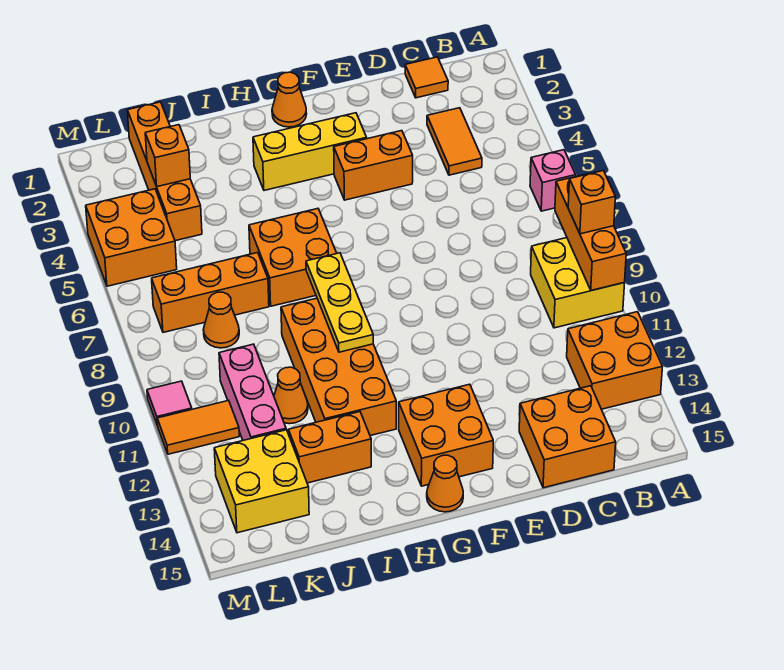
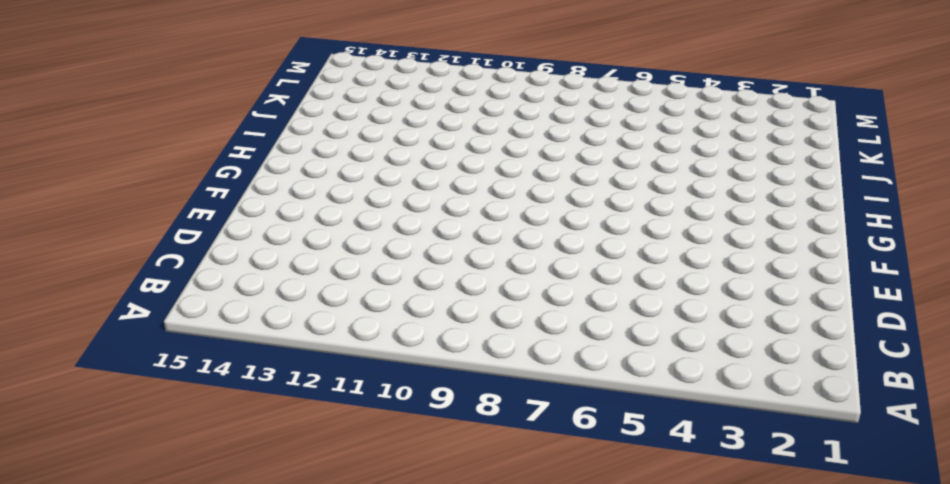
none -> pink brick A6 level 1
none -> yellow brick A9:B10 level 1
none -> orange brick A12:B13 level 1

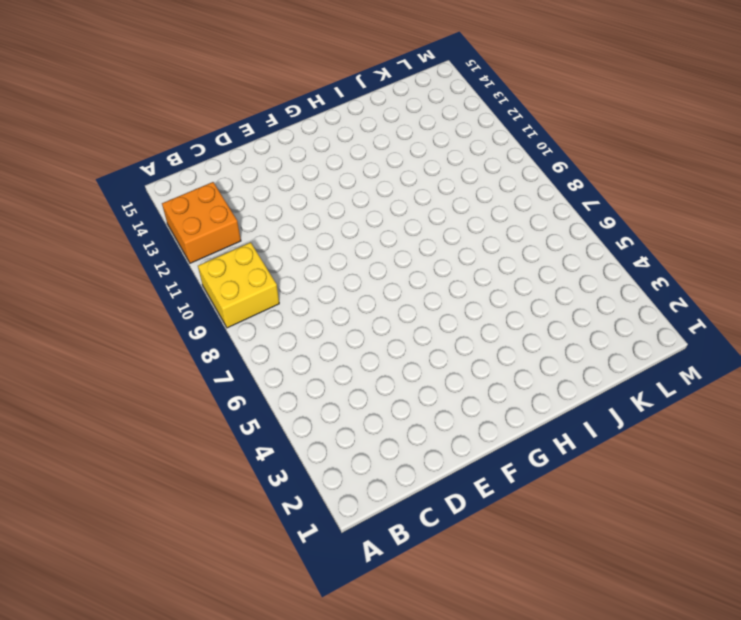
none -> pink brick A6 level 1
none -> orange tile C1 level 1
none -> orange tile C3:C4 level 1

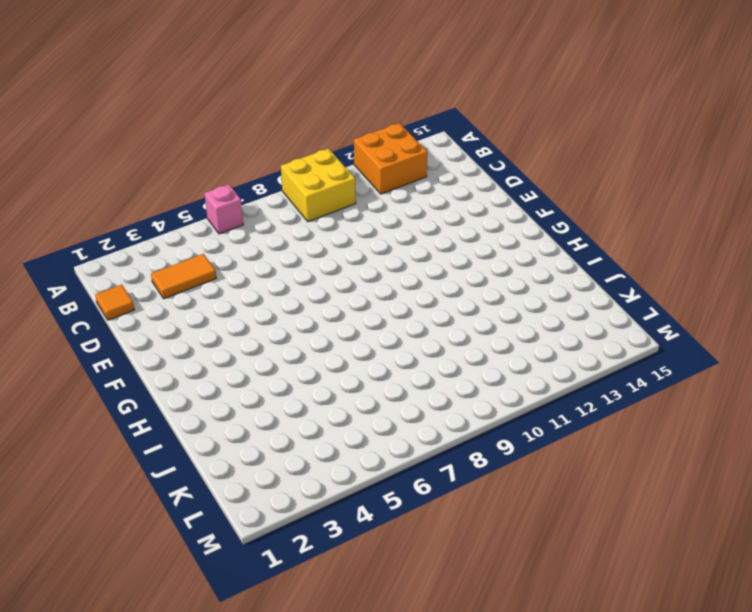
none -> orange brick C14:D15 level 1
none -> orange brick E4:F4 level 1
none -> yellow brick F3:H3 level 1

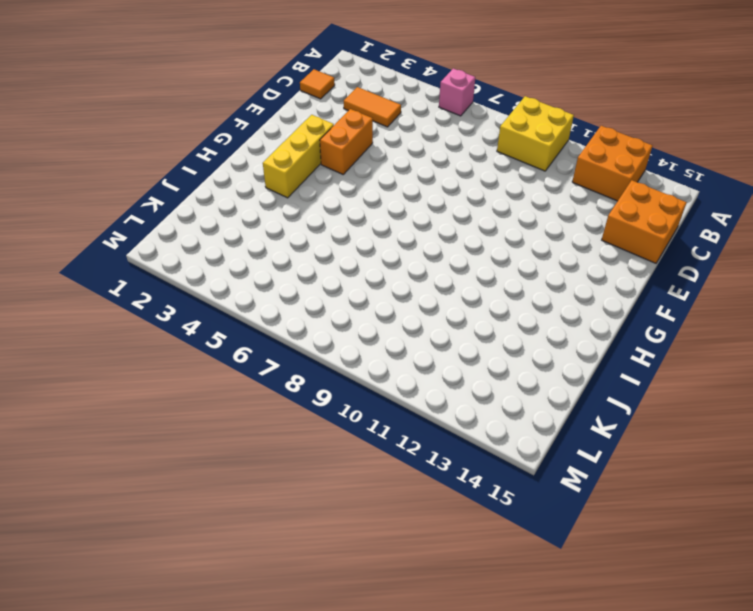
none -> orange brick F13:G14 level 1
none -> orange cone G1 level 1
none -> orange cone G15 level 1

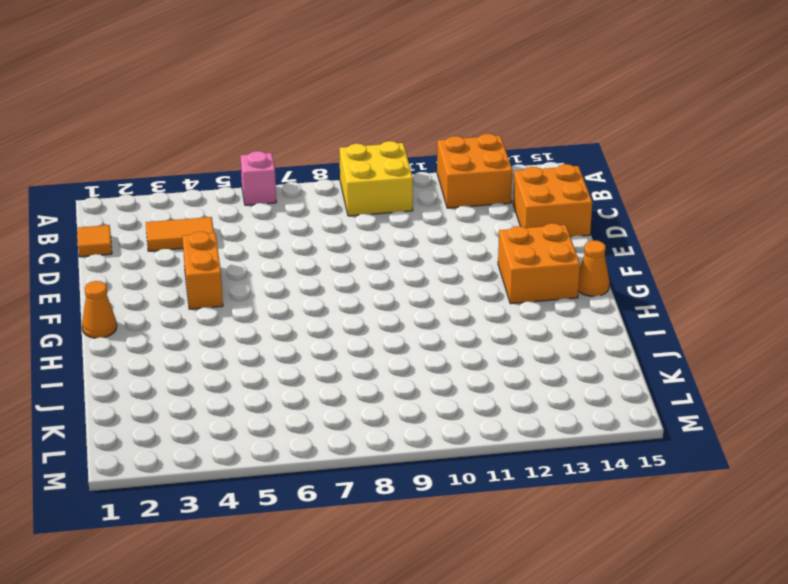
none -> yellow brick F3:H3 level 1
none -> orange brick H6:I7 level 1
none -> orange brick H9:I12 level 1

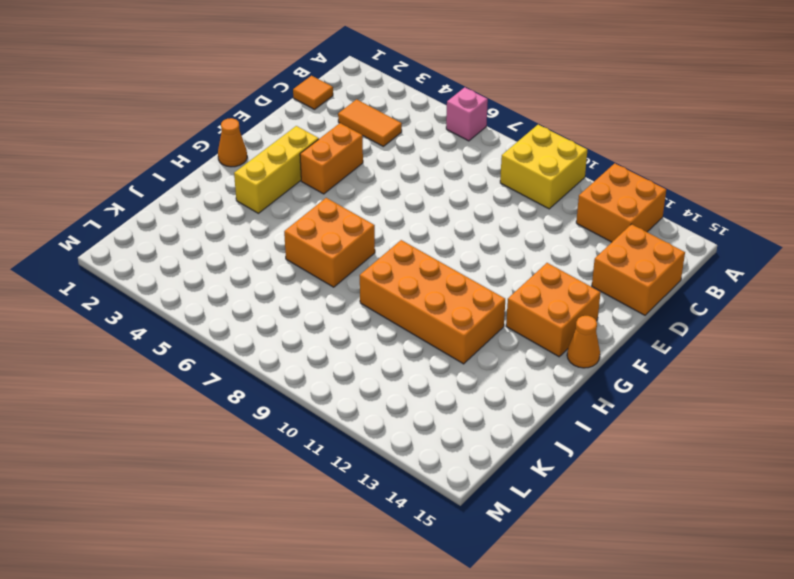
none -> orange brick I13:J13 level 1
none -> orange brick J7:L7 level 1
none -> orange cone J11 level 1

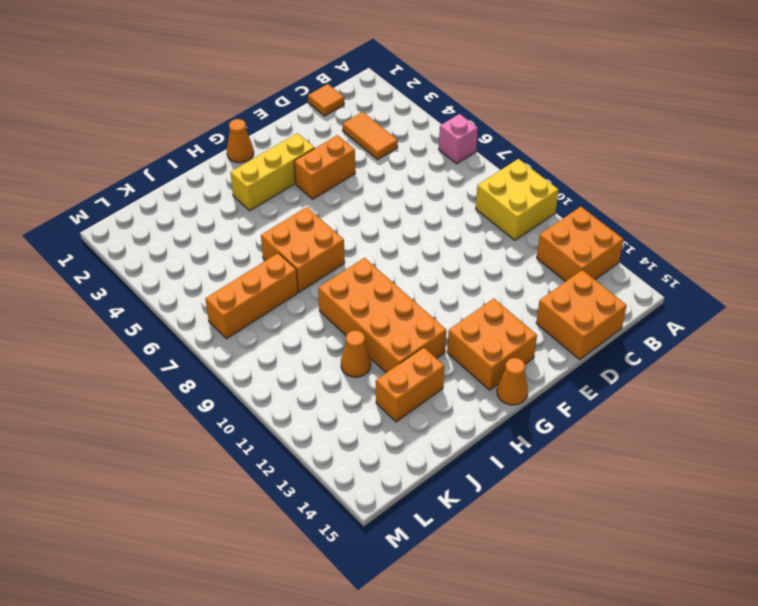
none -> orange brick K1:K4 level 1
none -> orange cone K8 level 1
none -> pink brick K10:K12 level 1

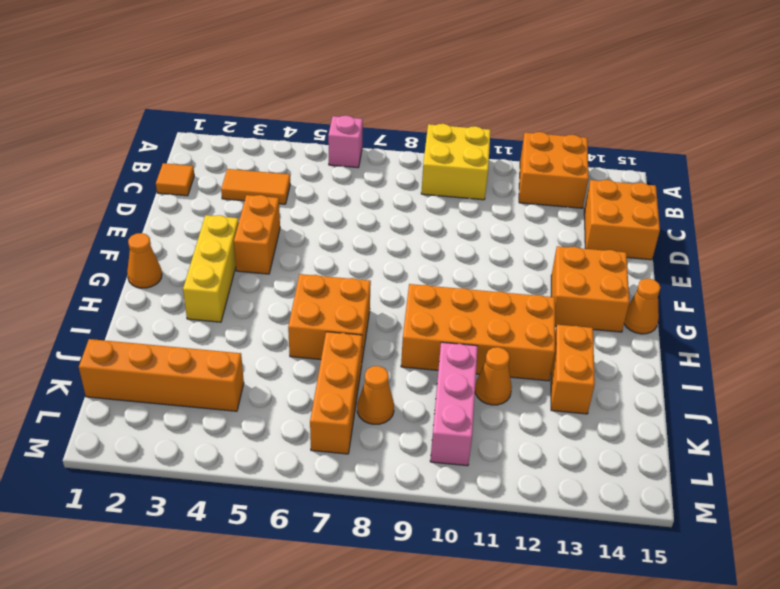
pink brick J10:L10 level 1 -> pink brick K10:K12 level 1
none -> yellow brick K13:L14 level 1
none -> orange brick L4:M5 level 1
none -> orange tile L11:M11 level 1

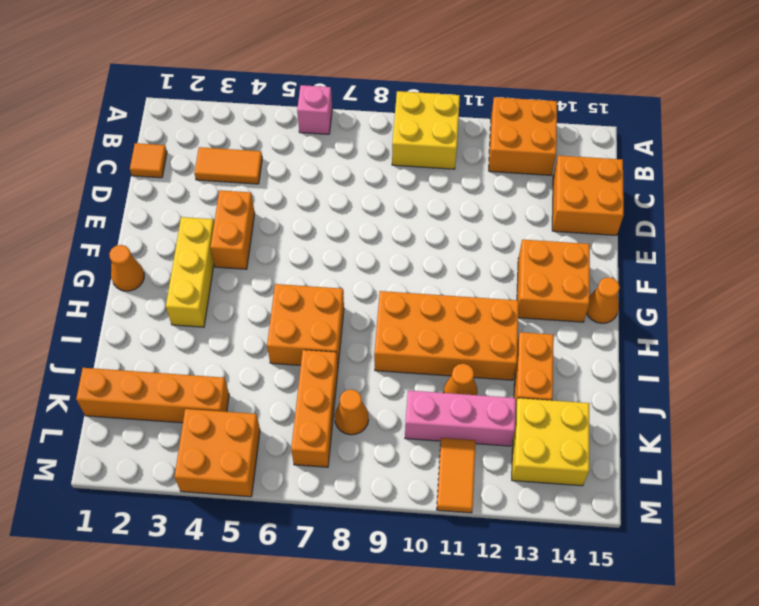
none -> pink tile M10 level 1
none -> orange brick A8:A10 level 2
none -> yellow plate H8:H10 level 2

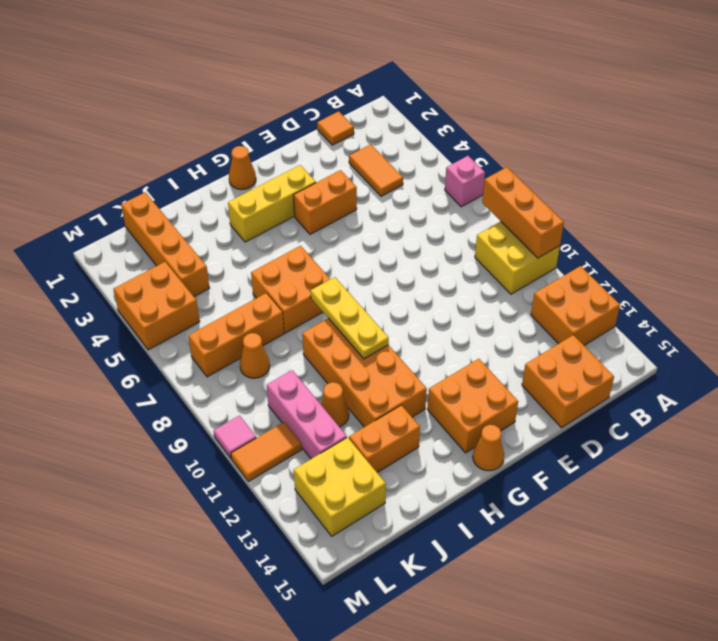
none -> orange brick K3 level 2
none -> orange brick A9 level 3

